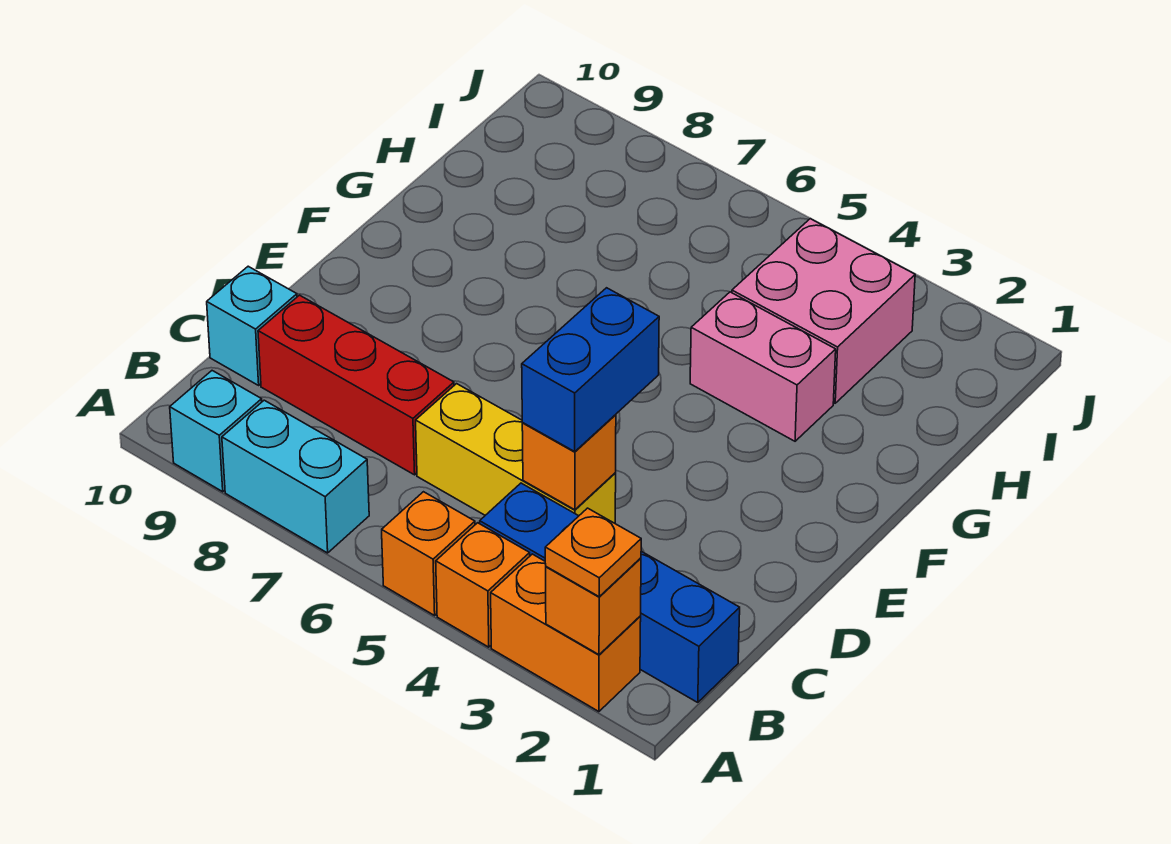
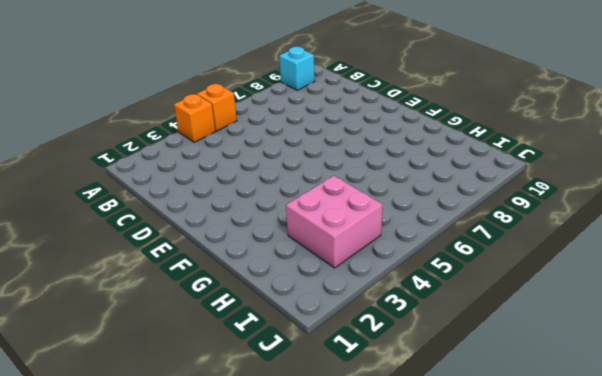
none -> orange brick A2:A3 level 1
none -> cyan brick A7:A8 level 1
none -> blue brick B1:B4 level 1

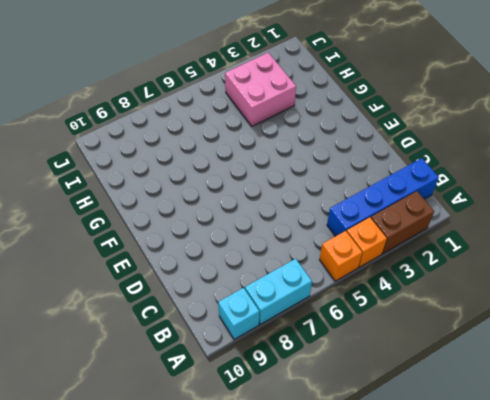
brown brick A2:A3 level 1 -> orange brick A2:A3 level 1
none -> yellow brick C4:C6 level 1
none -> red brick C7:C9 level 1
none -> cyan brick C10 level 1

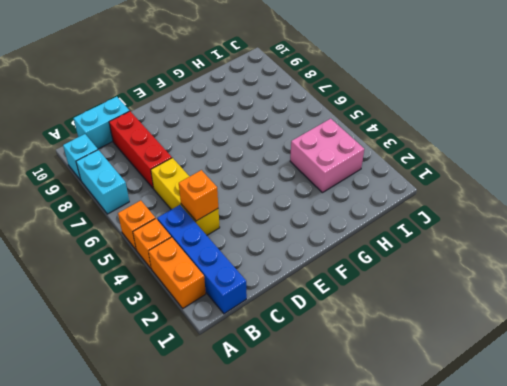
cyan brick B10:C10 level 1 -> cyan brick C10 level 1
none -> pink brick G3:G4 level 1
none -> orange brick A2 level 2
none -> orange plate A2 level 3

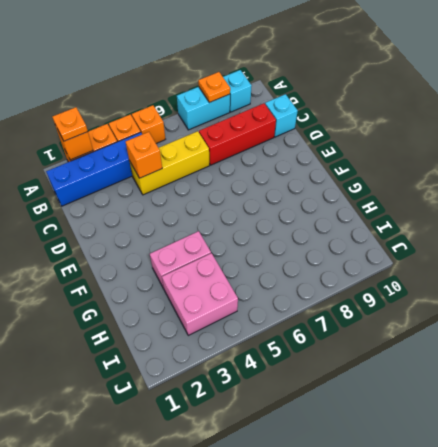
orange plate A8 level 2 -> none
none -> blue brick C4:D4 level 3

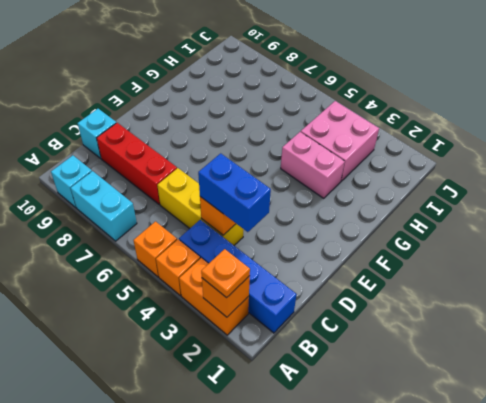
blue brick C3:C4 level 3 -> blue brick C4:D4 level 3

